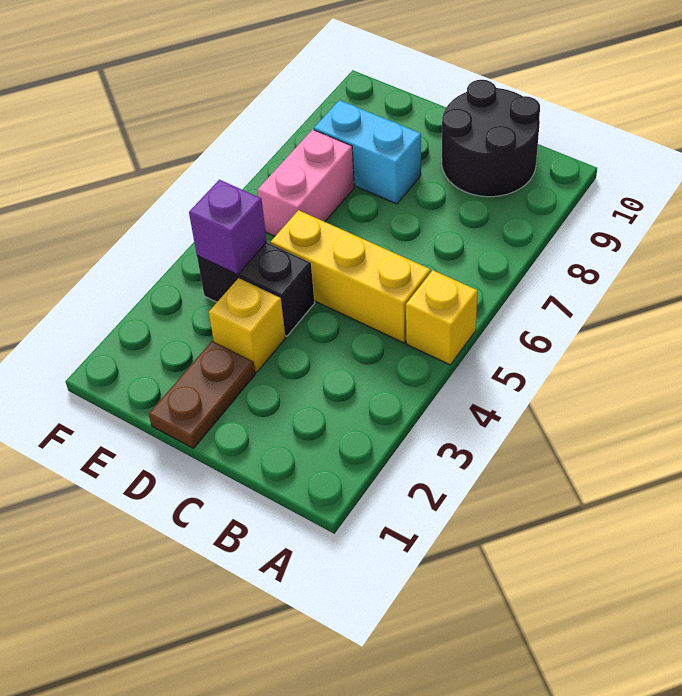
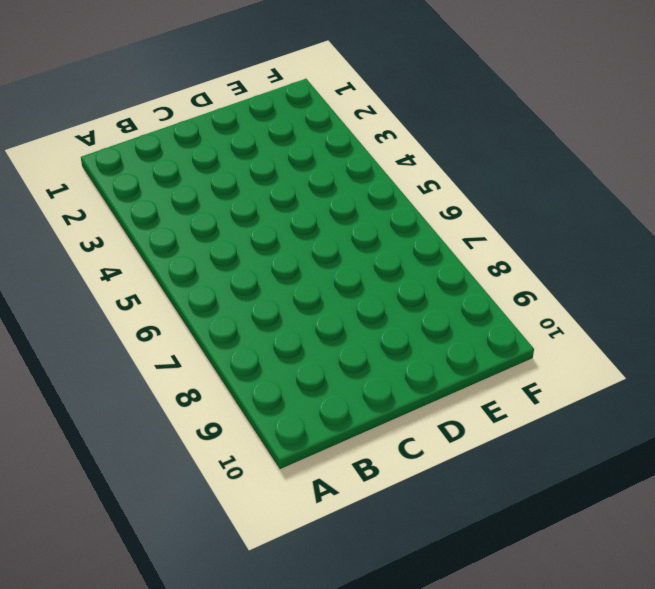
none -> yellow brick A5 level 1
none -> yellow brick B5:D5 level 1

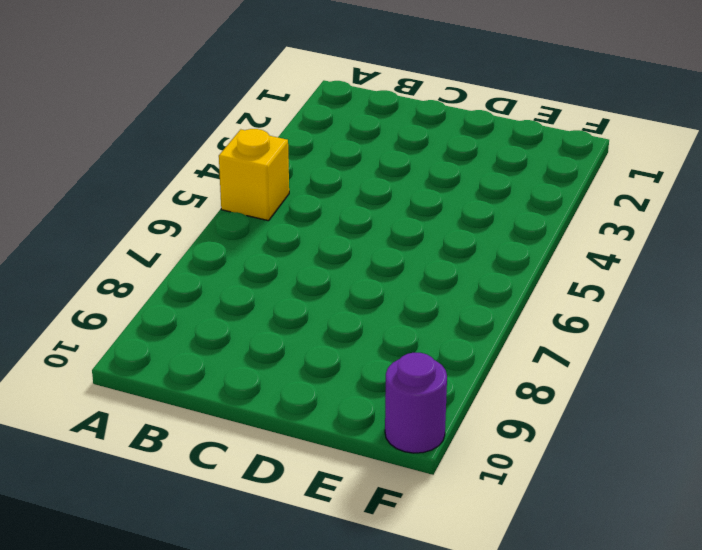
purple round brick F10 level 1 -> none
none -> yellow brick B5:D5 level 1
none -> black round brick B9:C10 level 1

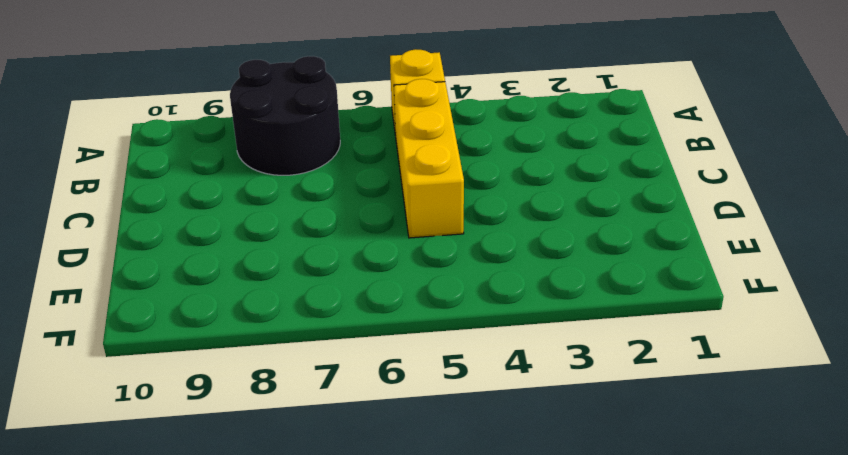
black round brick A7:B8 level 1 -> black round brick B9:C10 level 1
none -> brown plate D1:D2 level 1
none -> yellow brick D3 level 1

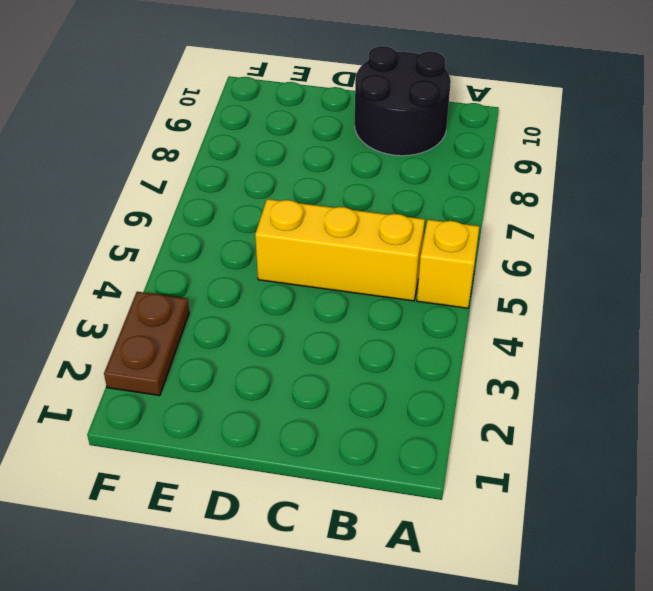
brown plate F2:F3 level 1 -> brown plate D1:D2 level 1
none -> yellow brick D3 level 1
none -> black brick D4:E4 level 1

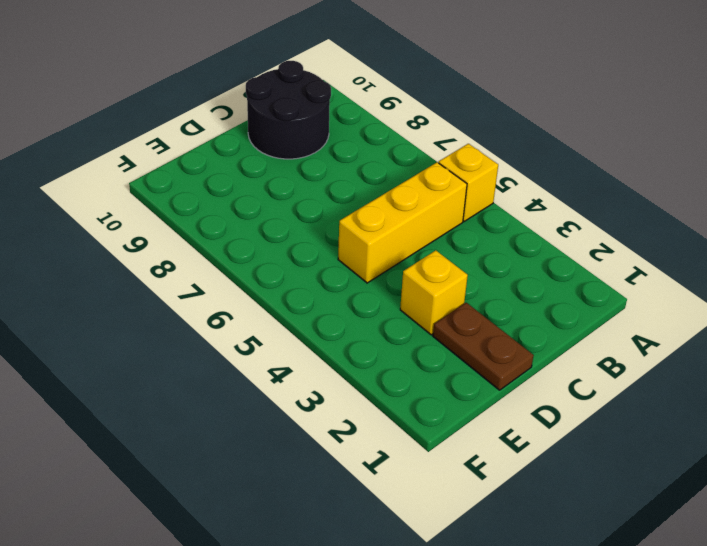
none -> black brick D4:E4 level 1
none -> cyan brick D8:E8 level 1

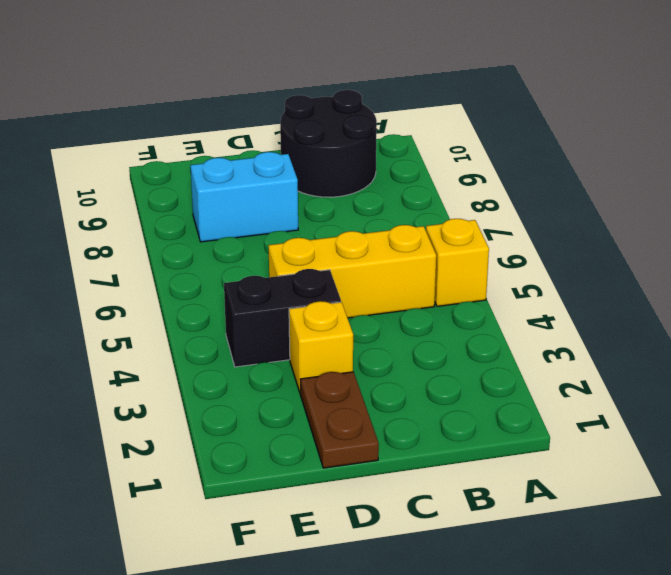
none -> pink brick E6:E7 level 1
none -> purple brick E4 level 2

